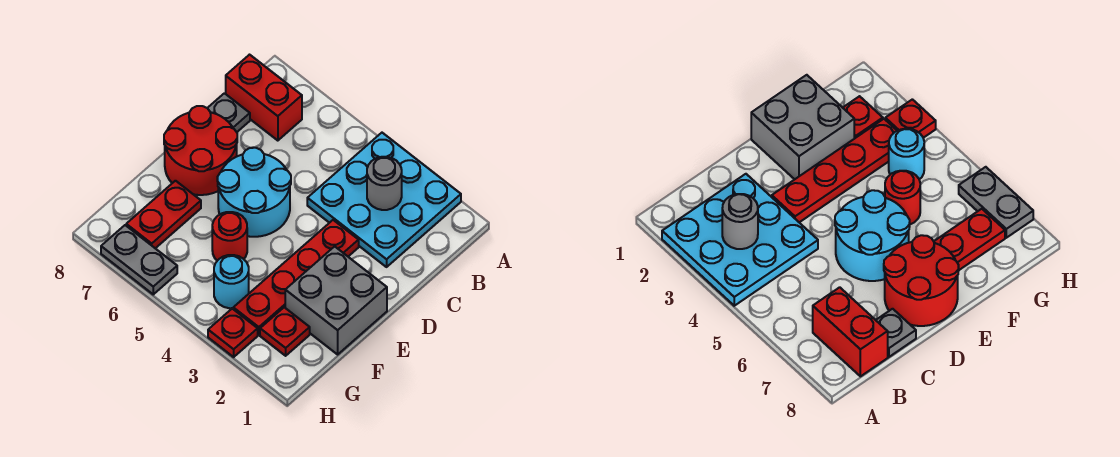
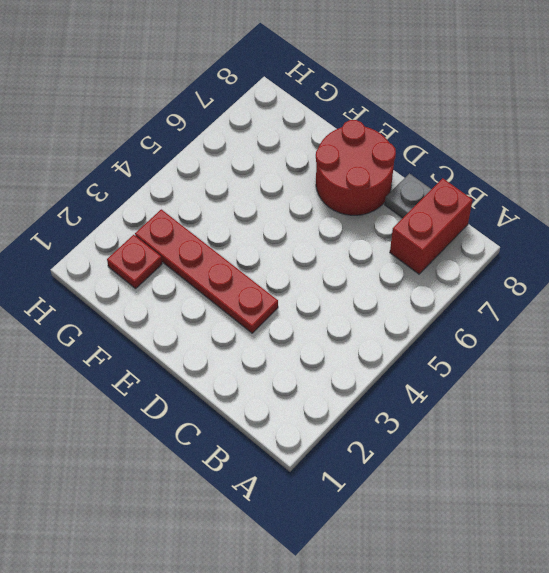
none -> cyan plate A2:C4 level 1
none -> cyan round brick D5:E6 level 1
none -> grey brick E1:F2 level 1

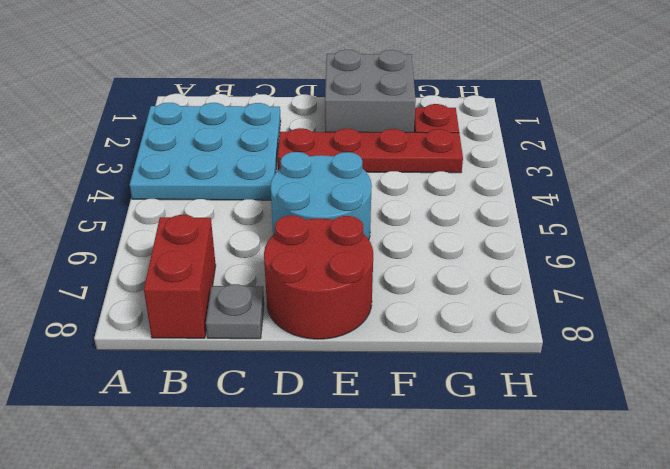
none -> red round brick F5 level 1
none -> red plate F7:G7 level 1
none -> cyan round brick G4 level 1

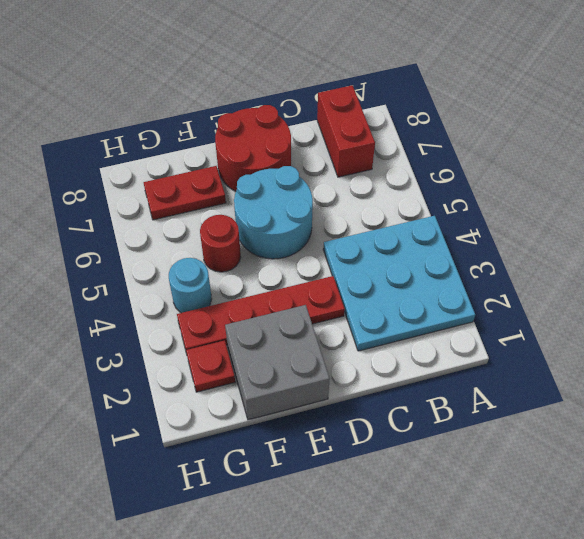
none -> grey plate C8 level 1
none -> red plate H3 level 1
none -> grey plate H6:H7 level 1

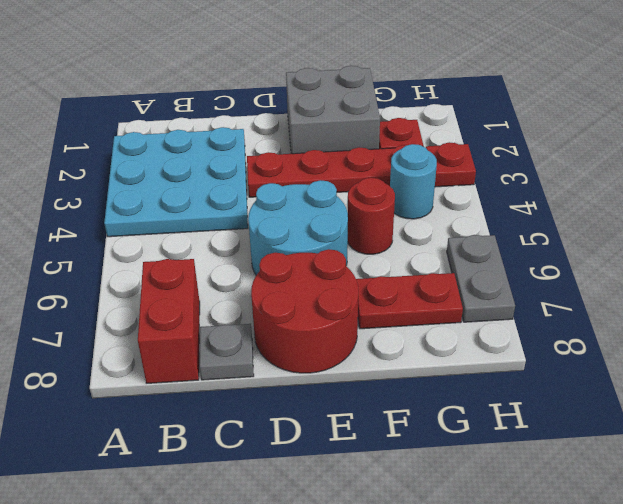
none -> grey round brick B3 level 2

